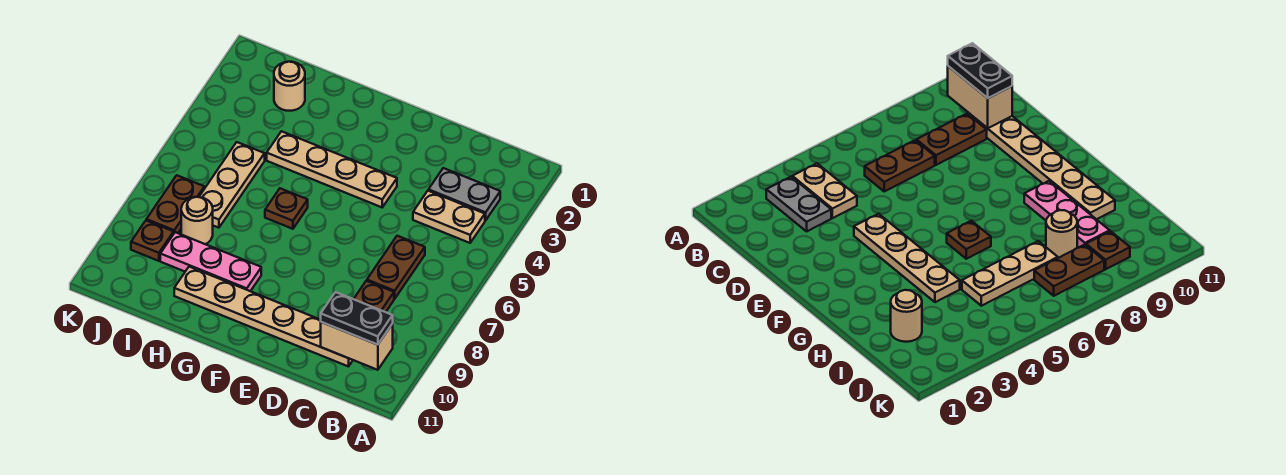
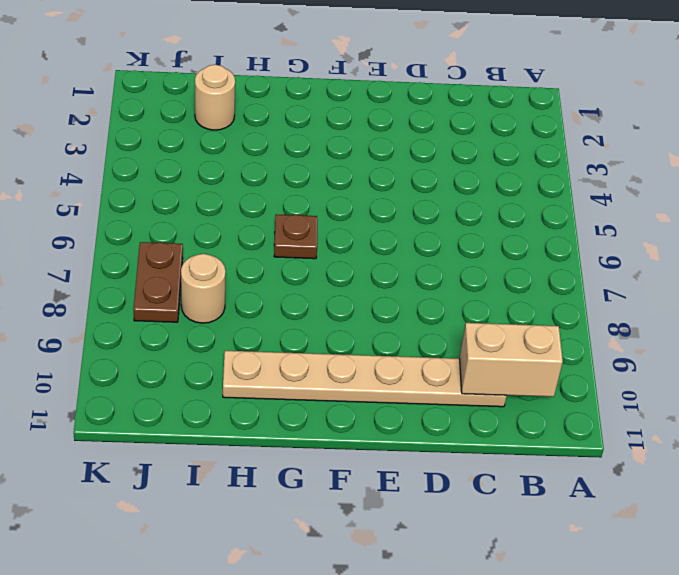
none -> grey plate B3:C3 level 1
none -> tan plate B4:C4 level 1
none -> brown plate C6:C7 level 1

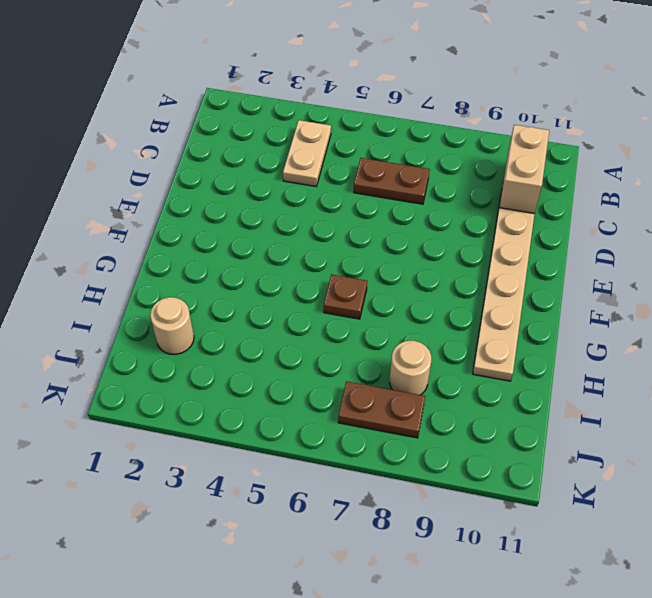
none -> grey plate B3:C3 level 1
none -> brown plate C8:C9 level 1
none -> tan plate E4:H4 level 1

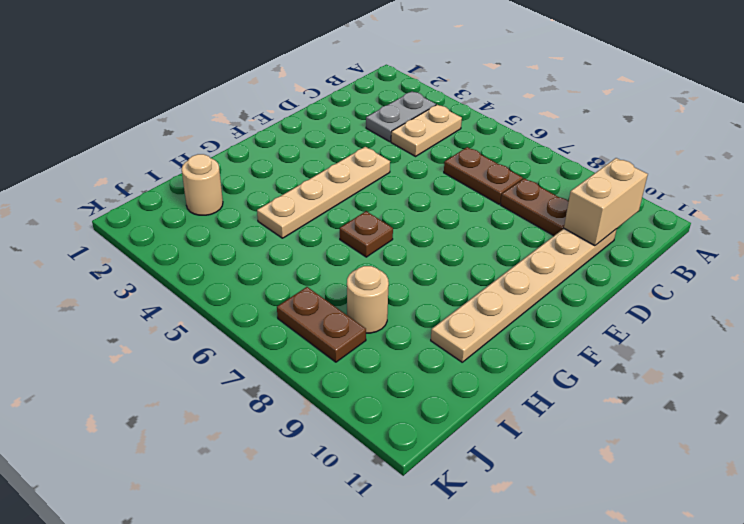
none -> pink plate G9:I9 level 1
none -> tan plate I5:I7 level 1
none -> brown plate J9 level 1

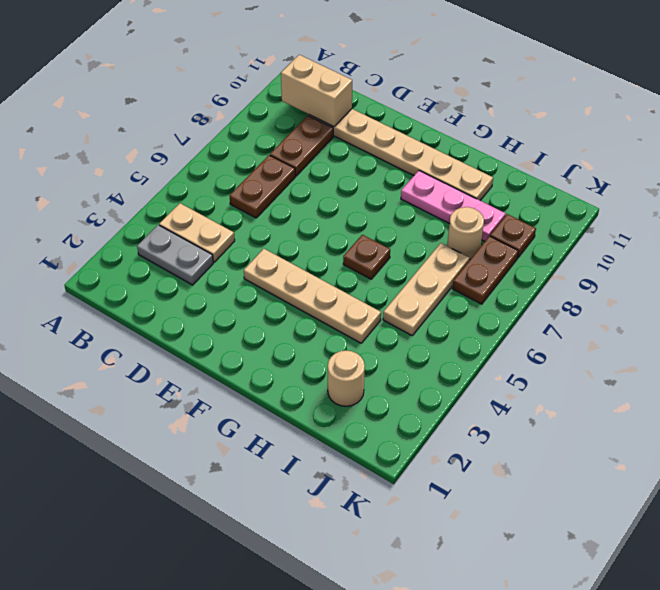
none -> black plate B10:C10 level 3

